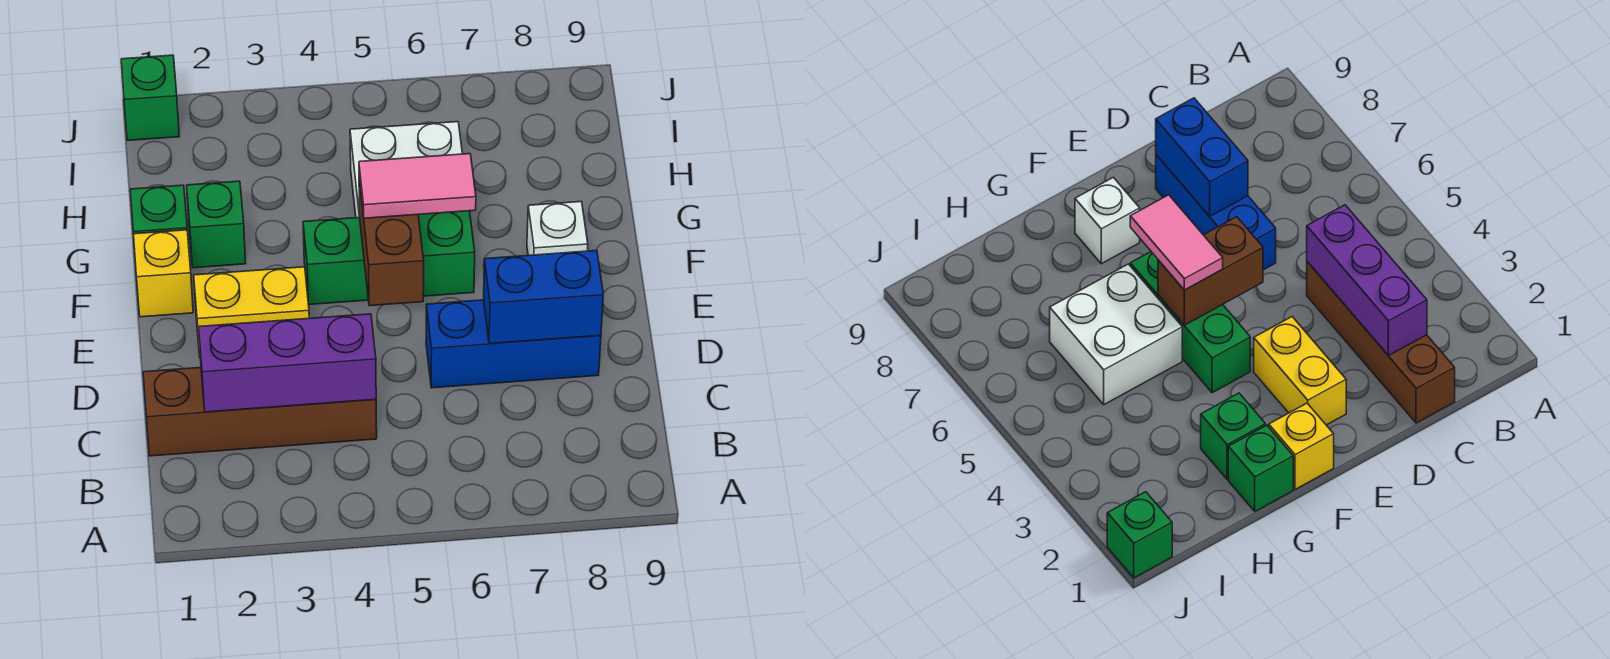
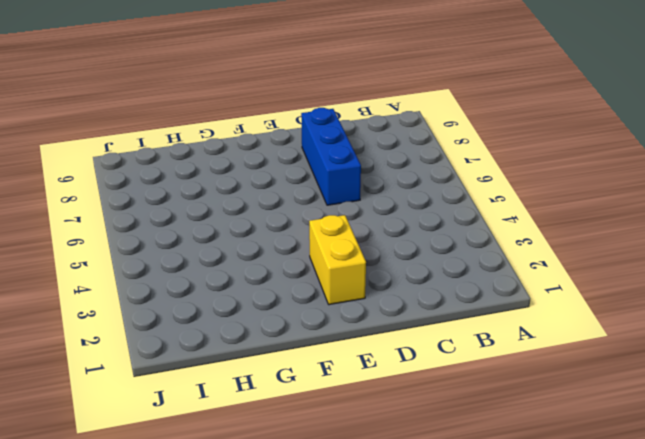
none -> brown brick C1:C4 level 1
none -> yellow brick F1 level 1
none -> green brick F4:F6 level 1

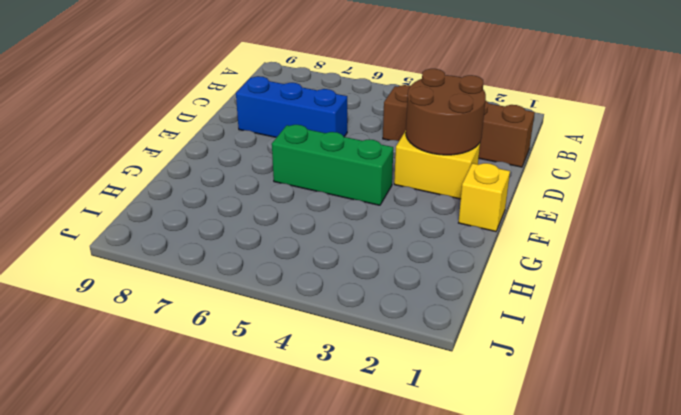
brown round brick D2:E3 level 2 -> none
none -> white brick F8 level 1
none -> green brick G1 level 1
none -> green brick G2 level 1

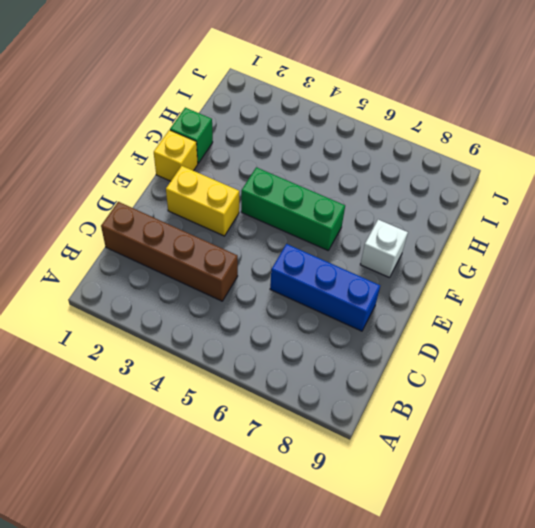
none -> green brick G2 level 1
none -> white brick G5:H6 level 1
none -> green brick J1 level 1

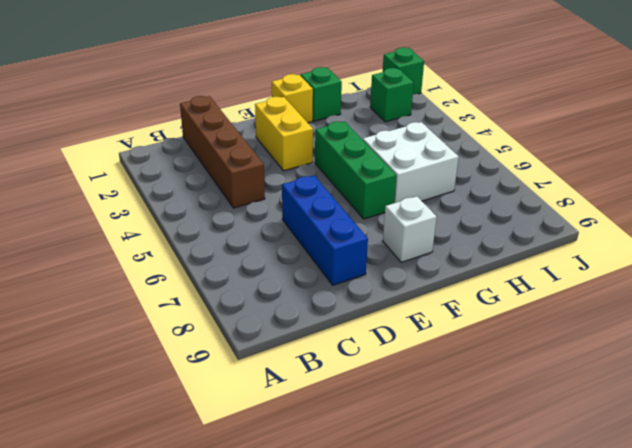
green brick I2 level 1 -> green brick G2 level 1
none -> purple brick C2:C4 level 2
none -> blue brick D7:D8 level 2
none -> brown brick E5:F5 level 2

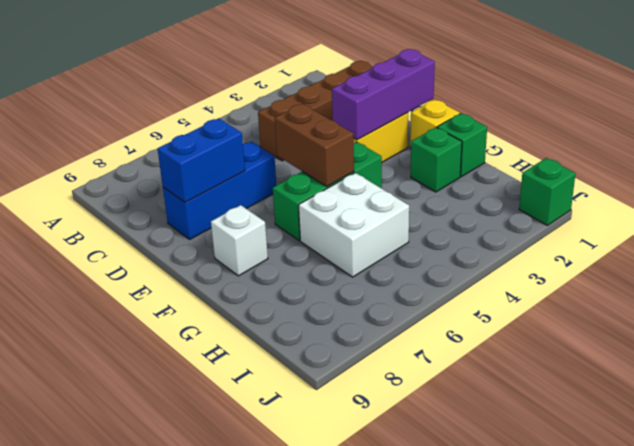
purple brick E1:E3 level 2 -> purple brick C2:C4 level 2
none -> pink tile F5:F6 level 3

